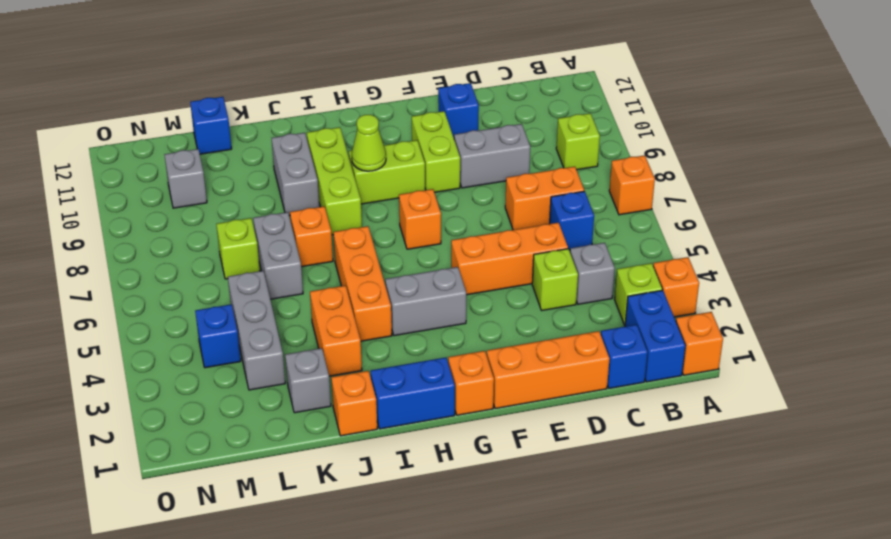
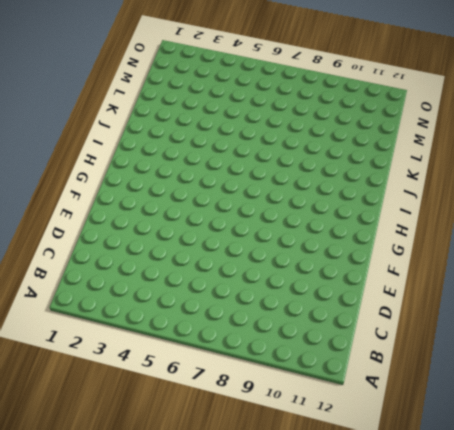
none -> orange brick A1 level 1
none -> orange brick A3 level 1
none -> orange brick A7 level 1
none -> blue brick B1:B2 level 1

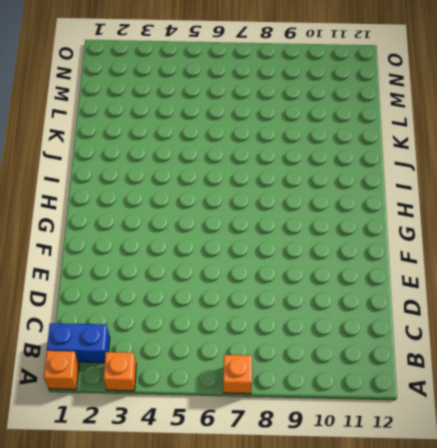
none -> lime brick B3 level 1
none -> lime brick B9 level 1
none -> blue brick C1 level 1
none -> grey brick C4 level 1

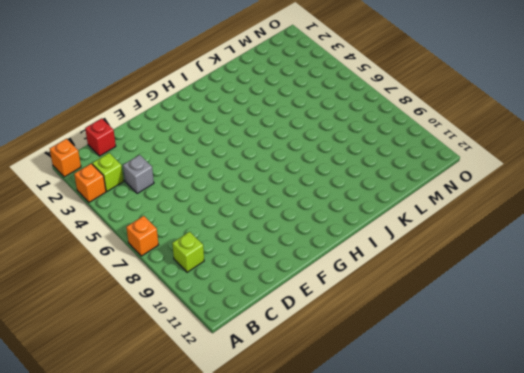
red brick C1 level 1 -> blue brick C1 level 1
none -> blue brick B1:B2 level 1
none -> blue brick C6 level 1
none -> orange brick C7:D7 level 1
none -> orange brick D1:F1 level 1

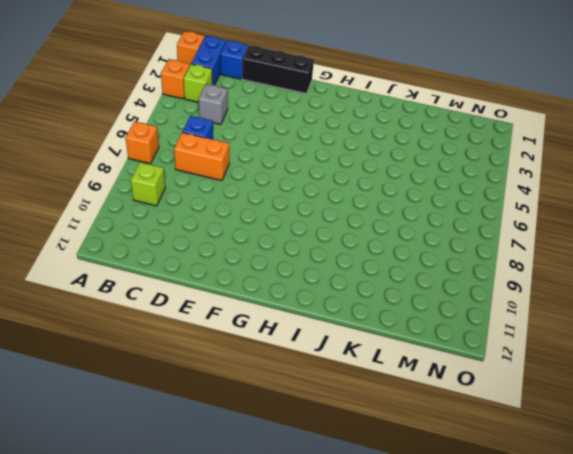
black brick D1:F1 level 1 -> orange brick D1:F1 level 1
none -> lime brick D4 level 1
none -> orange brick D5:F5 level 1
none -> grey brick D9:E9 level 1
none -> blue brick E11 level 1

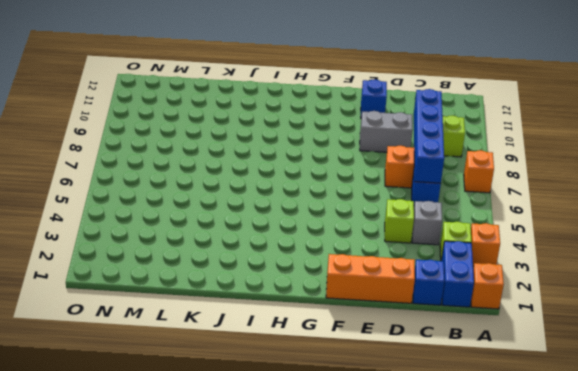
blue brick C6:C9 level 2 -> none
none -> orange brick D5:F5 level 1
none -> lime brick F9:F10 level 1
none -> orange brick G1 level 1
none -> grey brick G4:H4 level 1

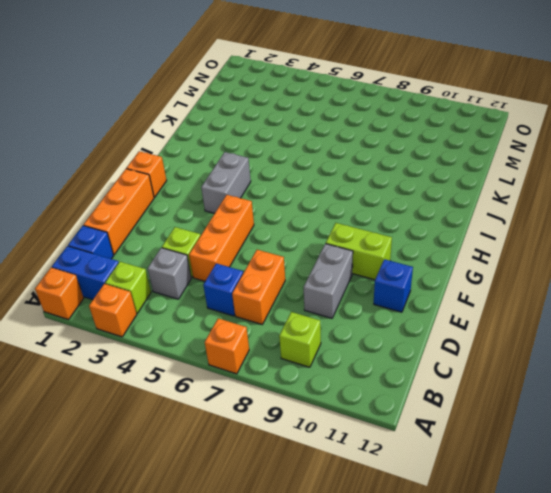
none -> orange brick G7 level 1
none -> lime brick G9:H9 level 1
none -> blue brick H1:I1 level 1
none -> orange brick I4:I6 level 1

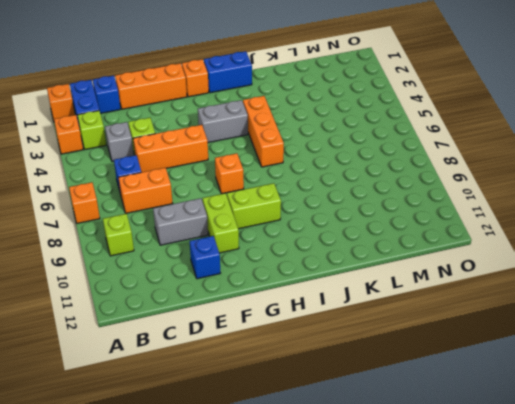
none -> lime brick I8:I10 level 1
none -> orange brick J1 level 1
none -> orange brick J3:J4 level 1
none -> orange brick J7 level 1

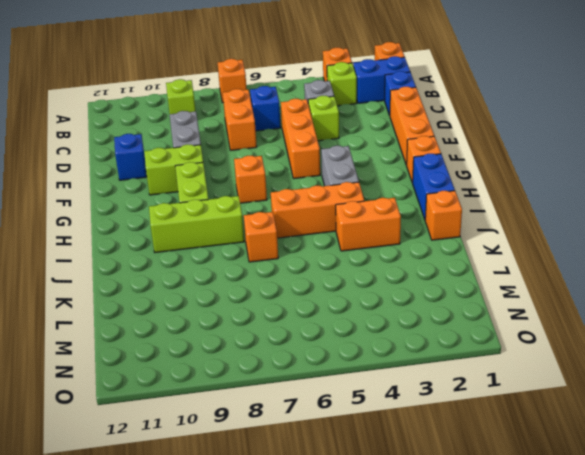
none -> grey brick J9:J10 level 1
none -> grey brick K2 level 1
none -> grey brick K6:K7 level 1
none -> grey brick L3:L5 level 1

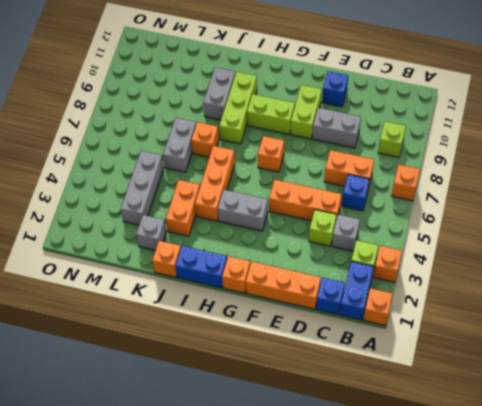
none -> lime brick L7 level 1
none -> blue brick L12 level 1
none -> blue brick M4 level 1
none -> grey brick M10 level 1

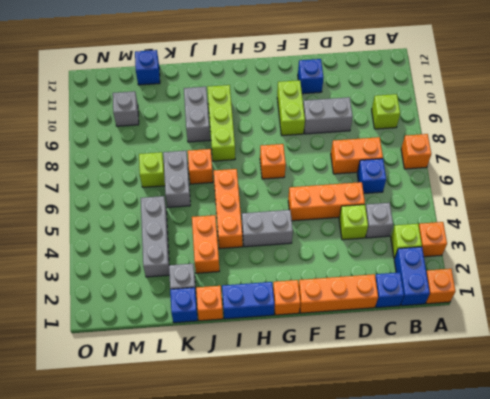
blue brick K1 level 1 -> blue brick M4 level 1
none -> lime brick G9:H9 level 1
none -> lime cone H9 level 2

